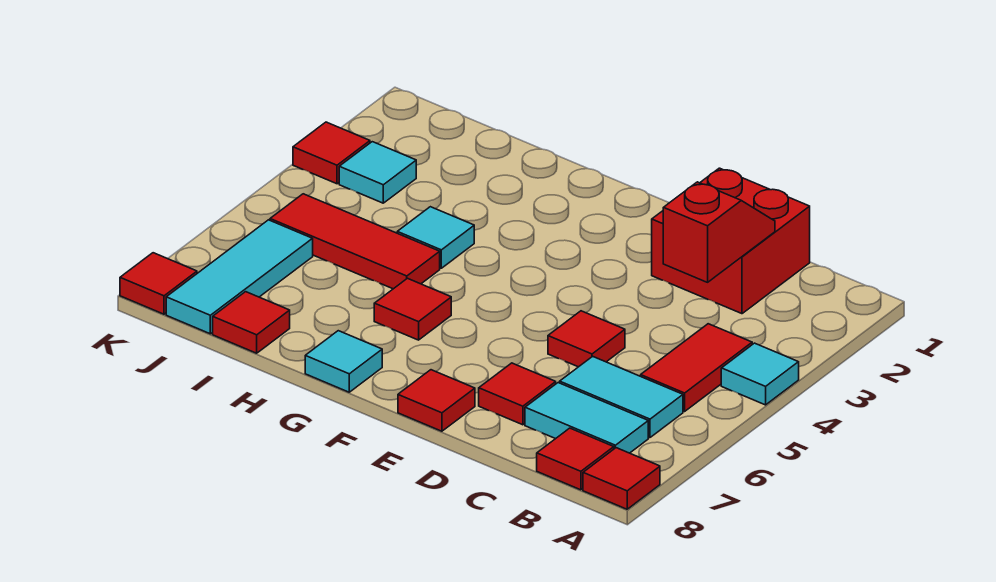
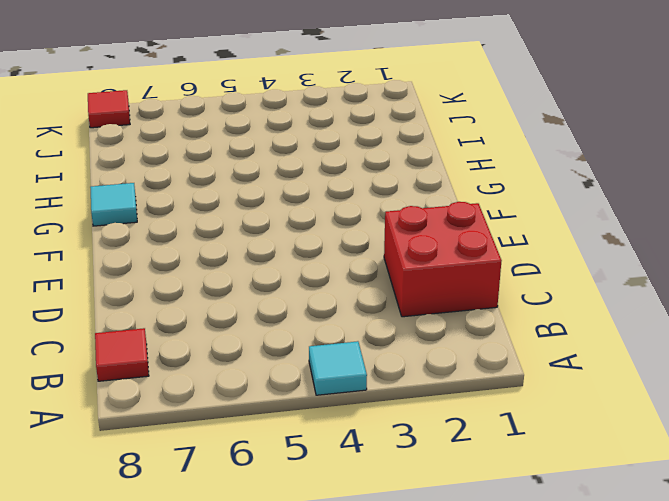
none -> red tile A8 level 1
none -> red tile B4:B5 level 1
none -> cyan tile B6:C6 level 1

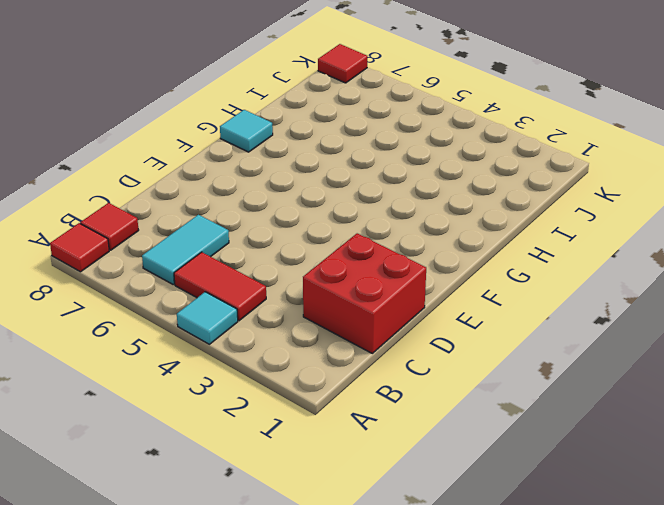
none -> cyan tile B7:C7 level 1
none -> red tile D5 level 1
none -> red tile D7 level 1

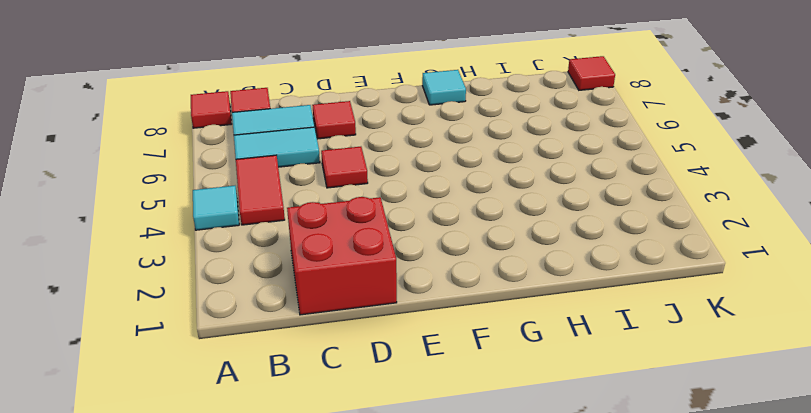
none -> red tile E8 level 1
none -> red tile G6 level 1
none -> cyan tile H4 level 1

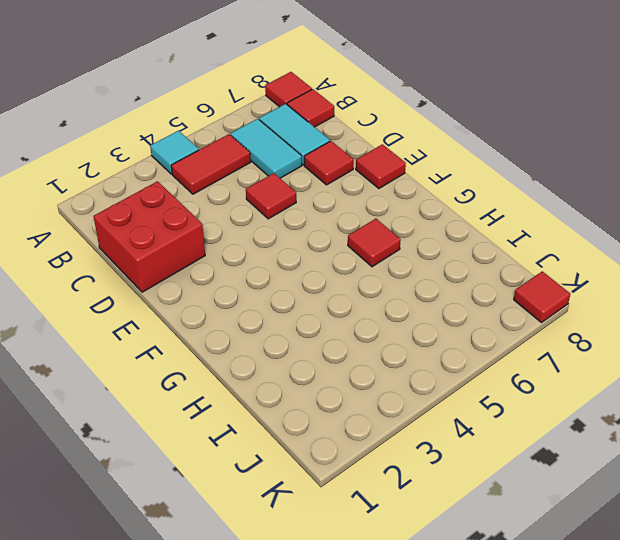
none -> cyan tile G8 level 1
none -> cyan tile H4 level 1
none -> red tile H5:J5 level 1

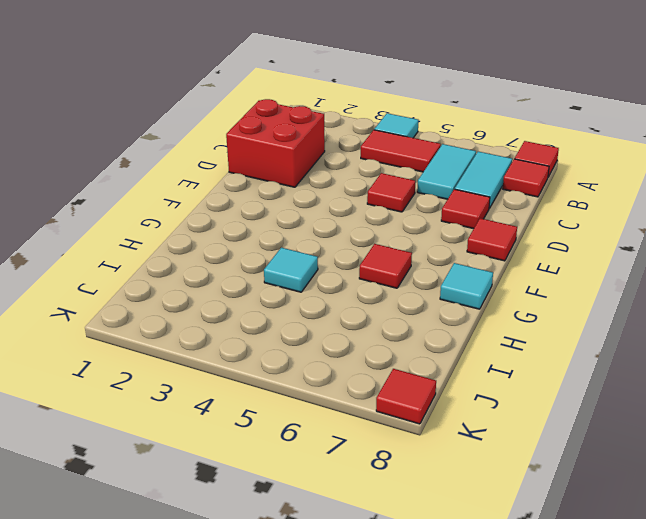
none -> red tile H5:J5 level 1
none -> red tile I8 level 1
none -> cyan tile J3 level 1

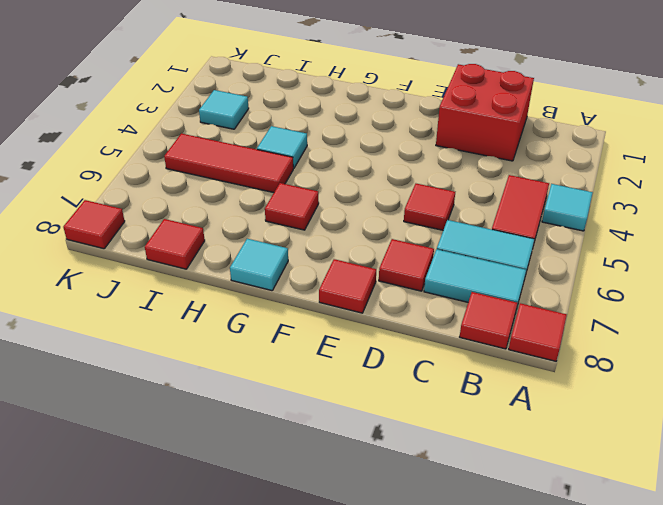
none -> cyan tile J6:J8 level 1
none -> red tile K3 level 1
none -> red slope C2:C3 level 2 top 3

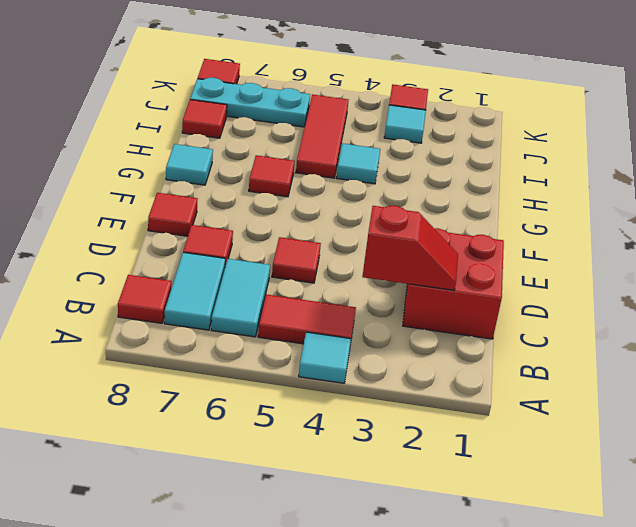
cyan plate J6:J8 level 1 -> cyan tile J6:J8 level 1
none -> red tile A8 level 1

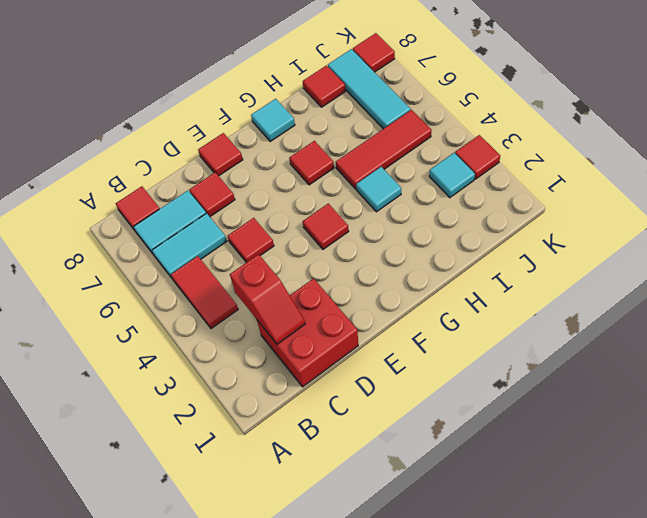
red tile F4 level 1 -> red tile A8 level 1
none -> cyan tile A4 level 1

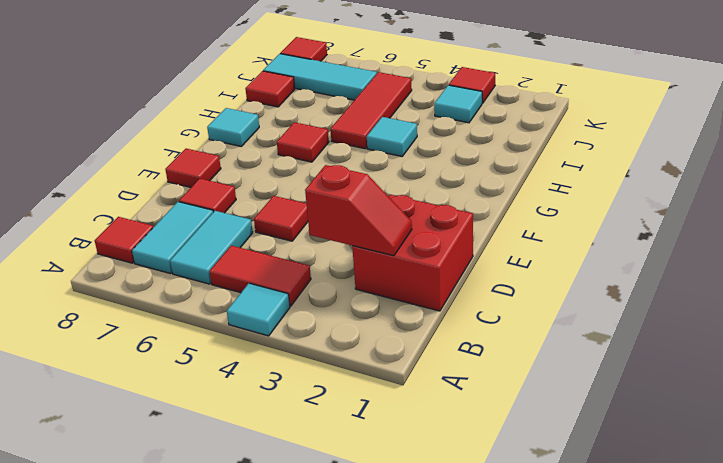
none -> red tile A8 level 1

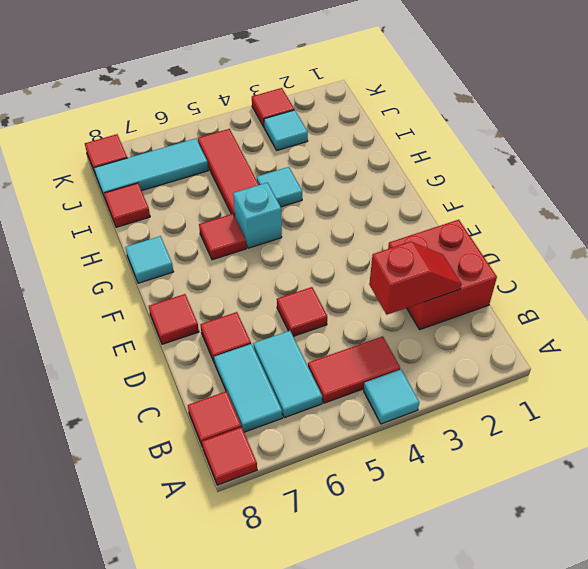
cyan brick G5 level 1 -> none

